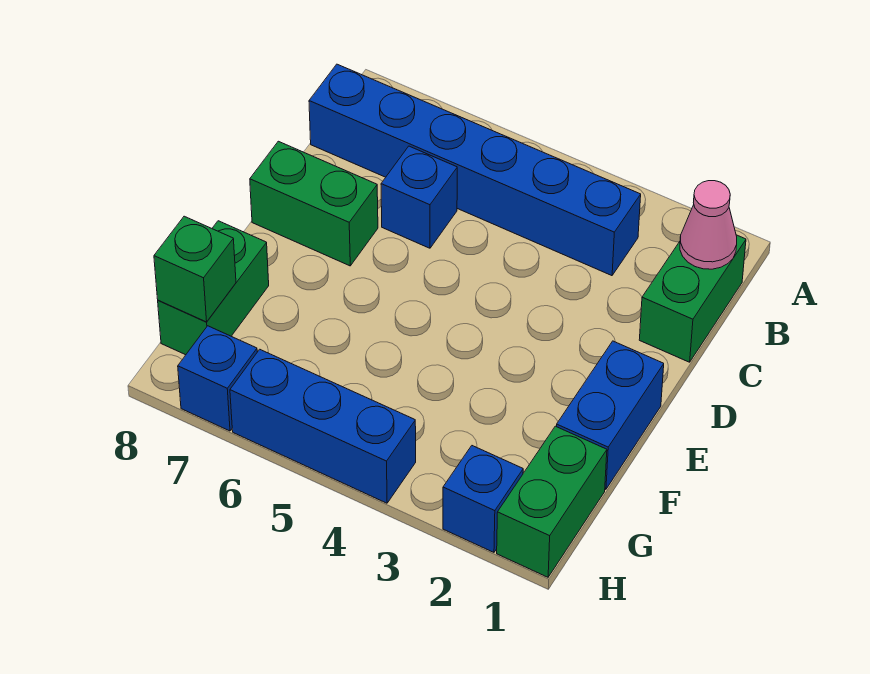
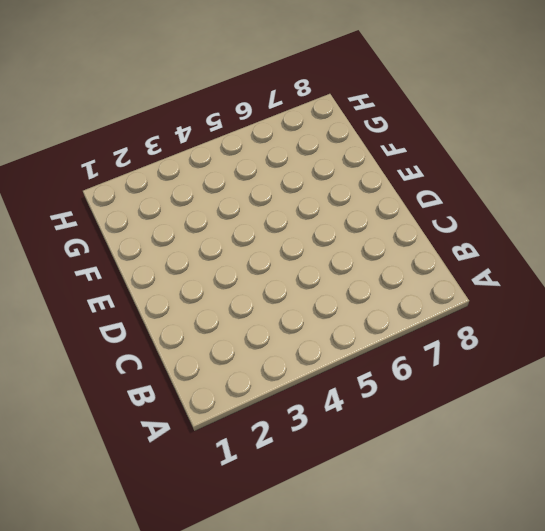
none -> green brick B1:C1 level 1
none -> blue brick B3:B8 level 1
none -> blue brick C6 level 1

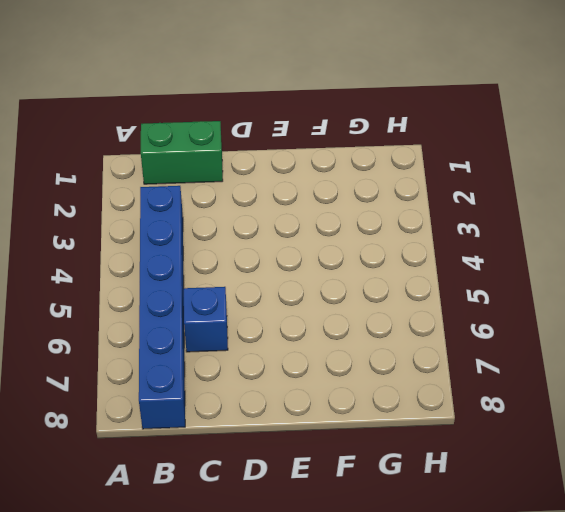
none -> green brick D7:D8 level 1
none -> blue brick E1:F1 level 1
none -> green brick F8:G8 level 1

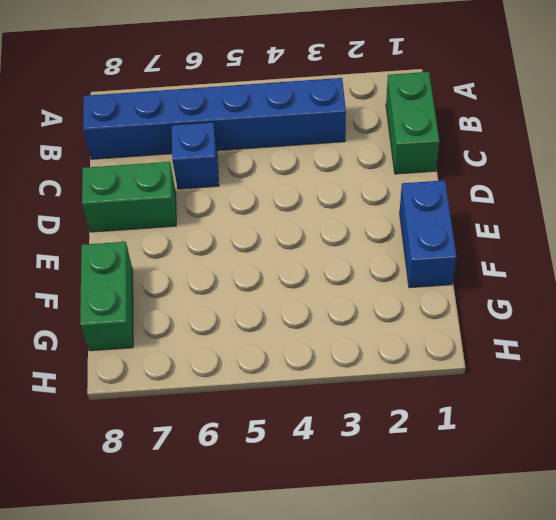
none -> green brick G1:H1 level 1
none -> blue brick H2 level 1
none -> blue brick H4:H6 level 1

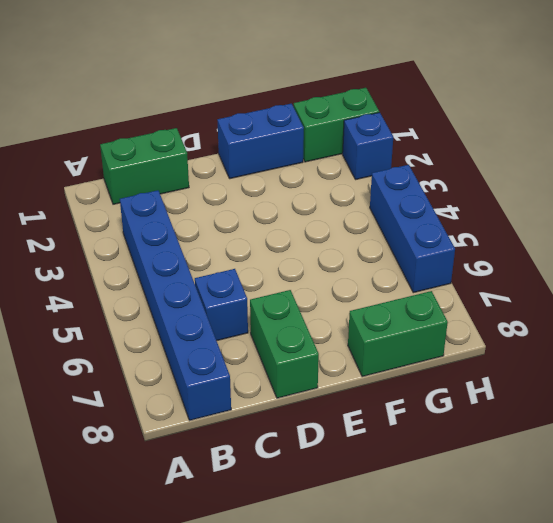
none -> blue brick H7 level 1
none -> pink cone B1 level 2
none -> green brick G8 level 2

